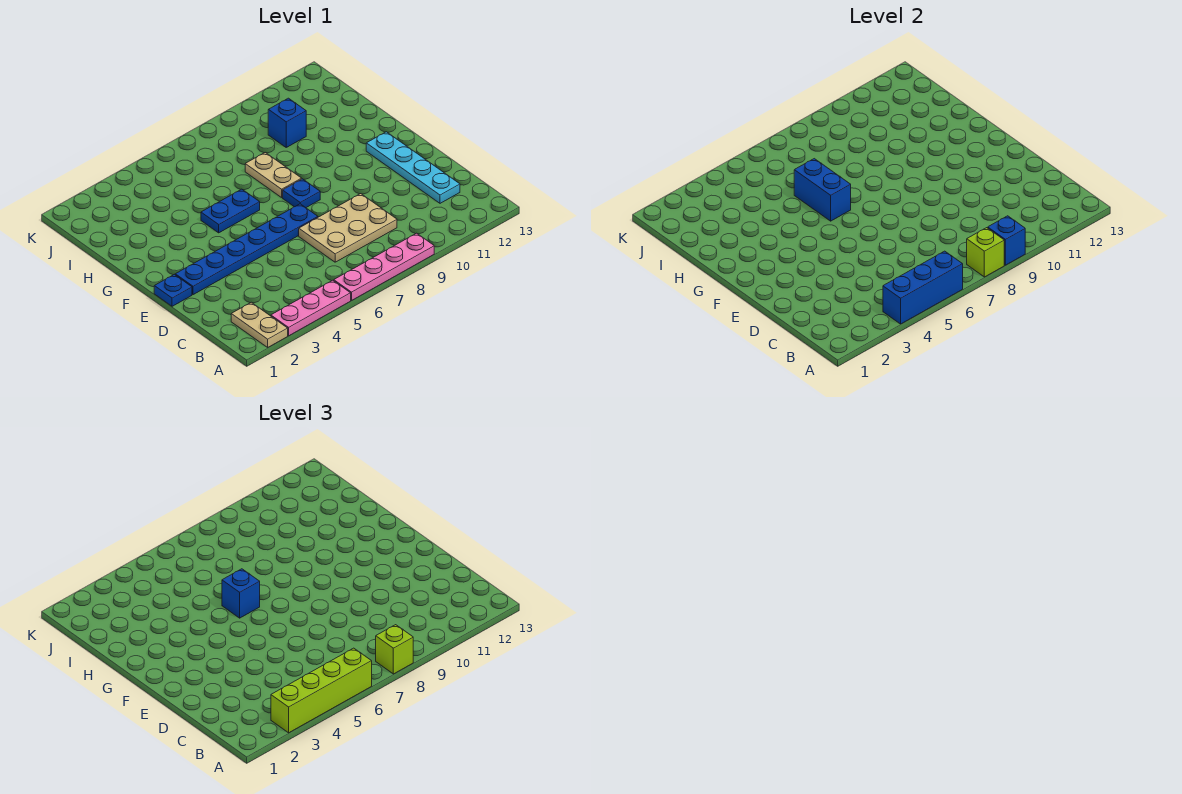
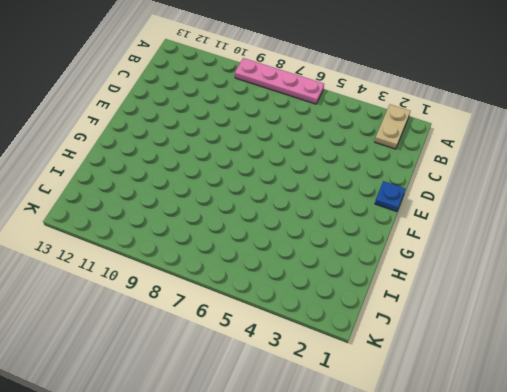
none -> pink plate A3:A5 level 1
none -> tan plate C7:D9 level 1
none -> cyan plate C12:F12 level 1

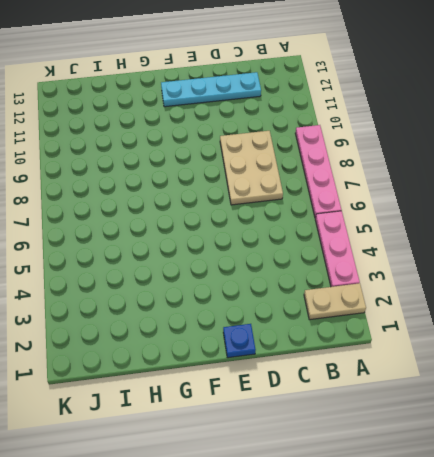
none -> blue plate E2:E7 level 1
none -> blue plate F8 level 1
none -> blue plate G5:G6 level 1

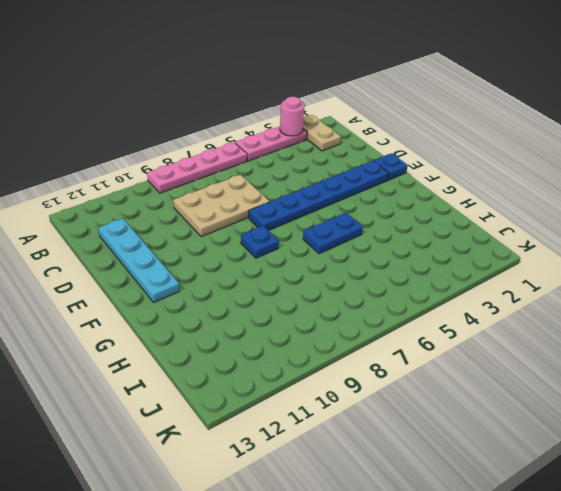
pink round brick A3 level 2 -> none
none -> tan plate G8:H8 level 1
none -> blue brick I10 level 1
none -> blue brick A4:A6 level 2

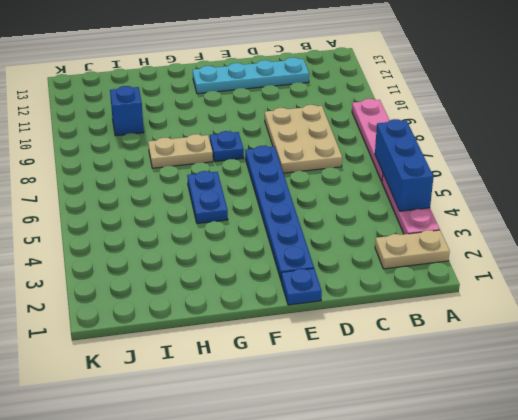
none -> lime brick A8 level 2
none -> blue brick A9 level 2
none -> blue brick G6:H6 level 2

